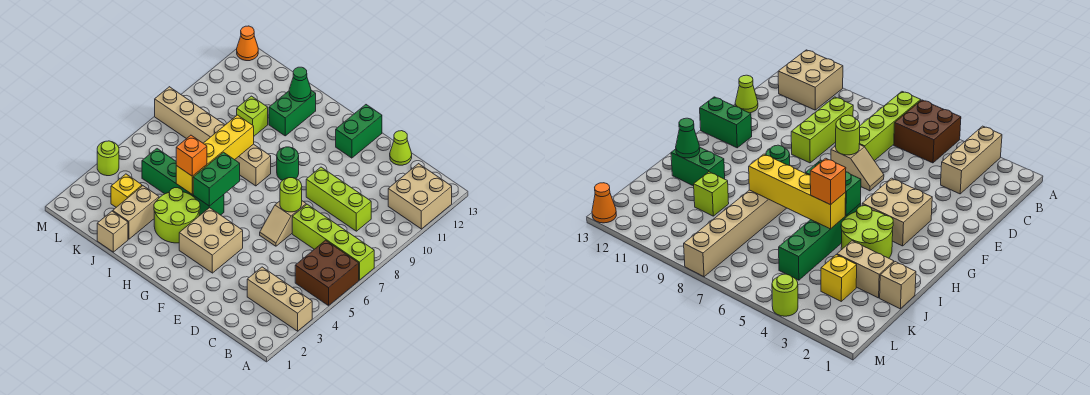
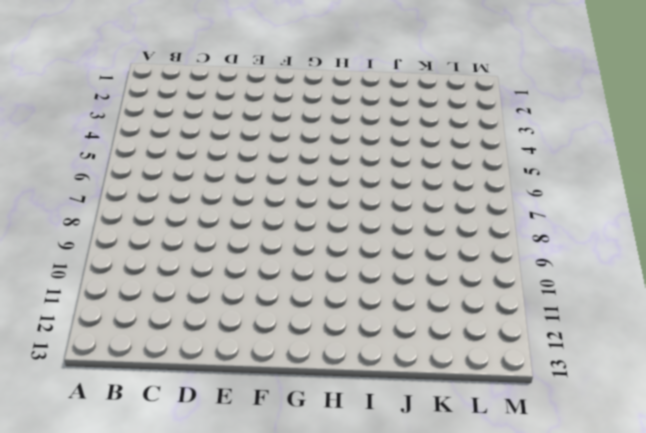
none -> tan brick A3:C3 level 1
none -> brown brick A5:B6 level 1
none -> lime brick A7:D7 level 1

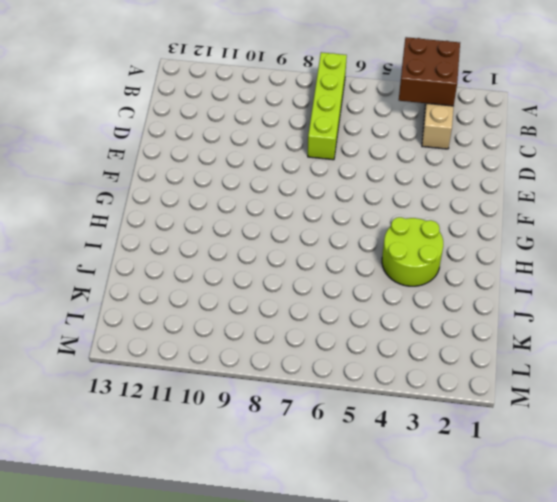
brown brick A3:B4 level 2 -> brown brick A5:B6 level 1
none -> tan brick A11:B12 level 1
none -> lime brick C9:E9 level 1
none -> lime cone D13 level 1

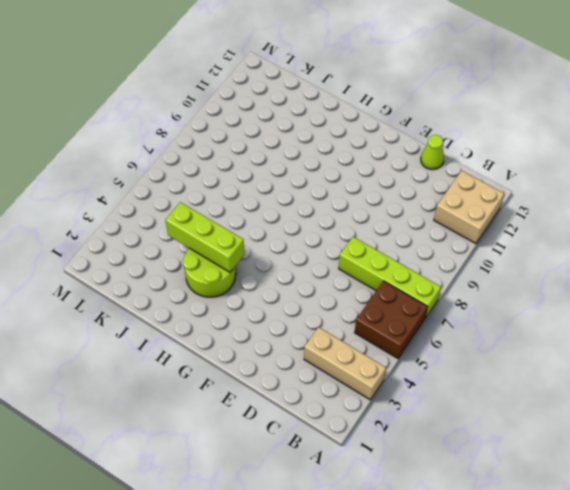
lime brick H4:J4 level 2 -> lime brick C9:E9 level 1
none -> tan slope E6:E7 level 1 top 7
none -> tan brick F3:G4 level 1
none -> green brick F12:F13 level 1

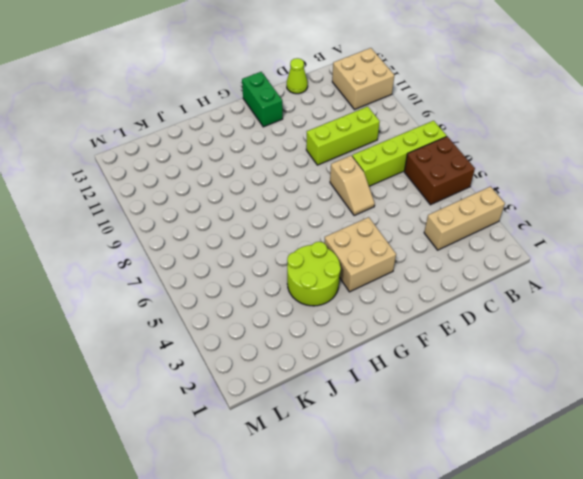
none -> green round brick G9 level 1
none -> green brick H5:K5 level 1
none -> tan brick H8:M8 level 1

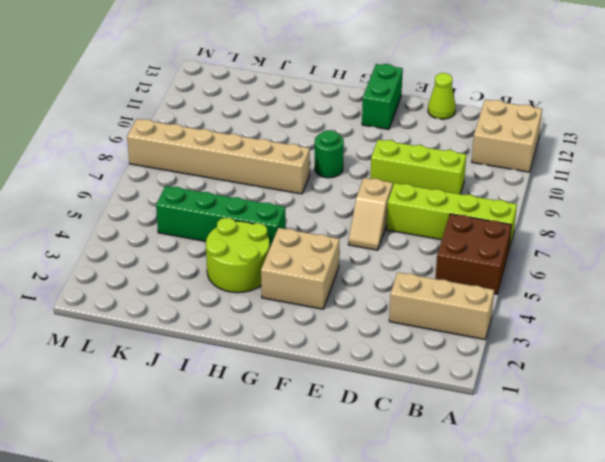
none -> green brick I11:I12 level 1
none -> tan brick J1 level 1
none -> tan brick J2:J3 level 1

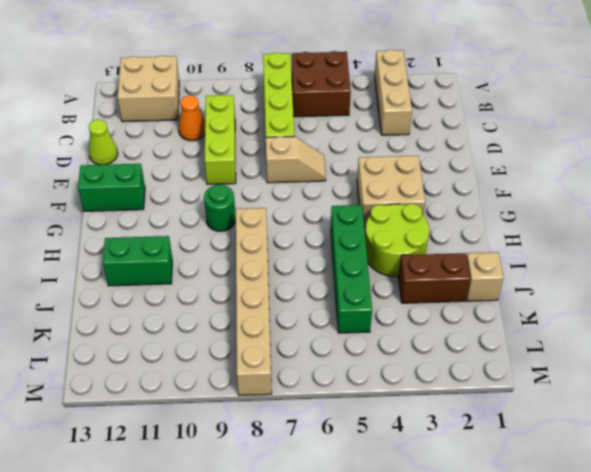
orange cone C10 level 1 -> orange cone M13 level 1
brown brick J2:J3 level 1 -> tan brick J2:J3 level 1
none -> lime brick J10 level 1
none -> yellow brick K3 level 1
none -> lime round brick M4 level 1

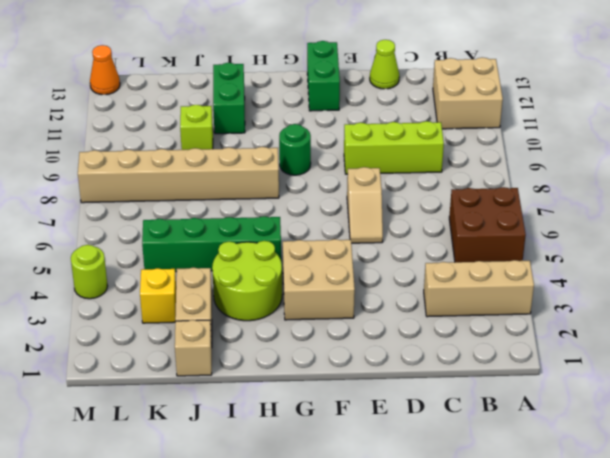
none -> lime brick A7:D7 level 1
none -> lime round brick E7 level 2
none -> green brick H5:H6 level 2

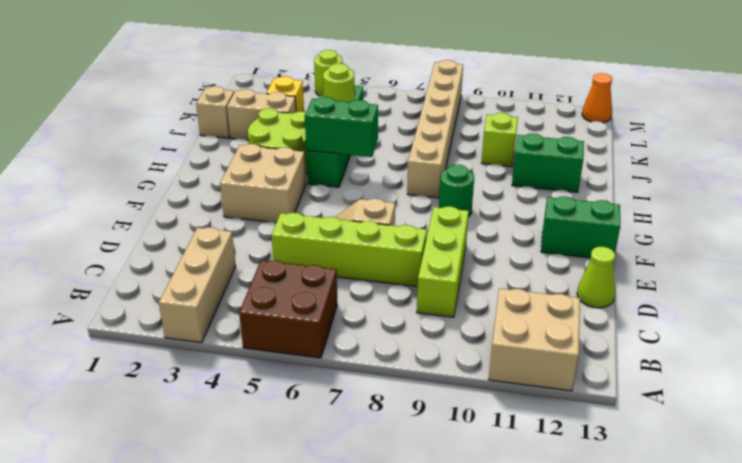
lime brick D5:D8 level 1 -> lime brick A7:D7 level 1
lime round brick J5 level 2 -> lime round brick E7 level 2
none -> yellow brick I5:I8 level 2
none -> green cone I12 level 2
none -> orange brick I5 level 3

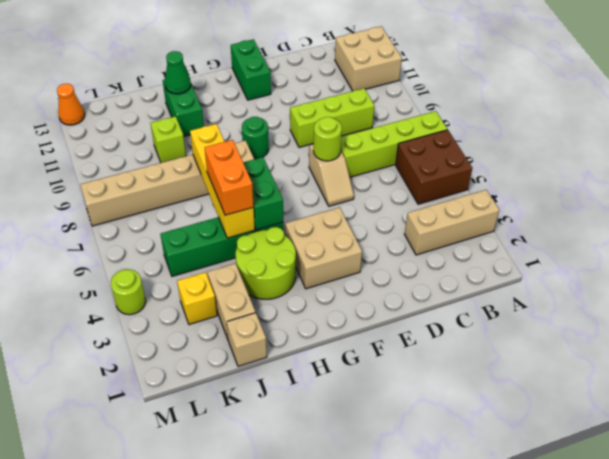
orange brick I5:I6 level 3 -> orange brick I5 level 3
none -> lime cone D13 level 1

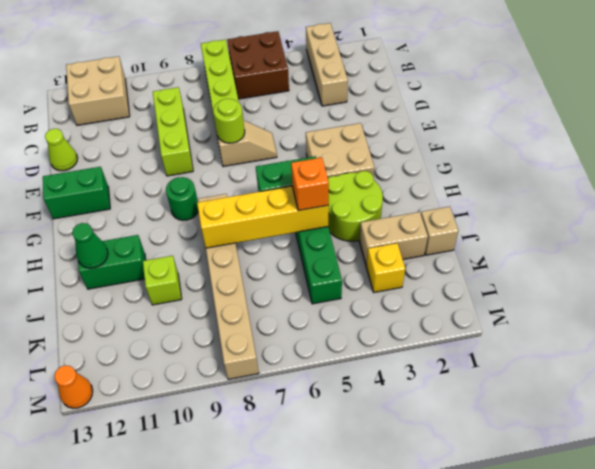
none -> lime round brick M4 level 1

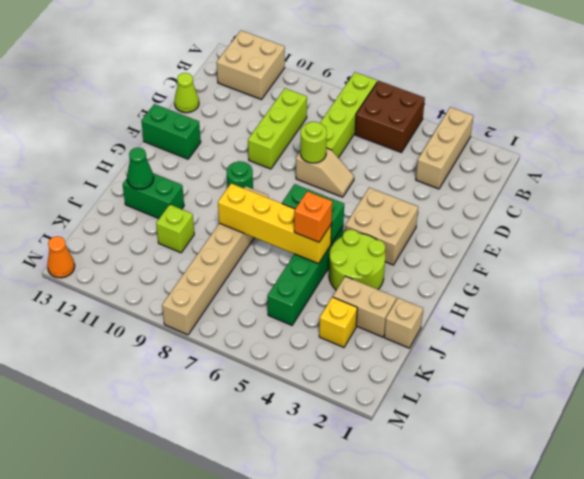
none -> lime round brick M4 level 1

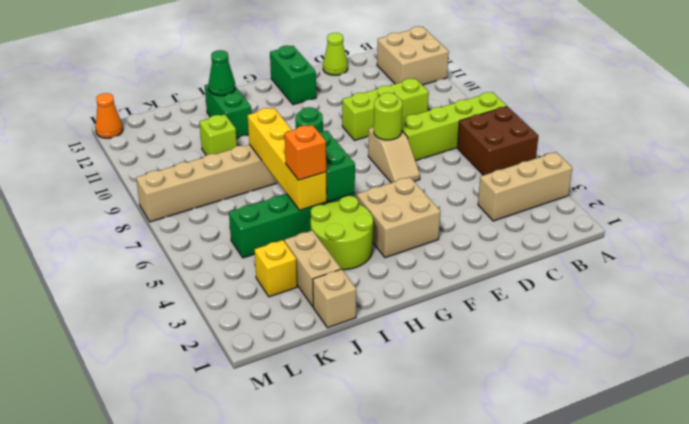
none -> lime round brick M4 level 1

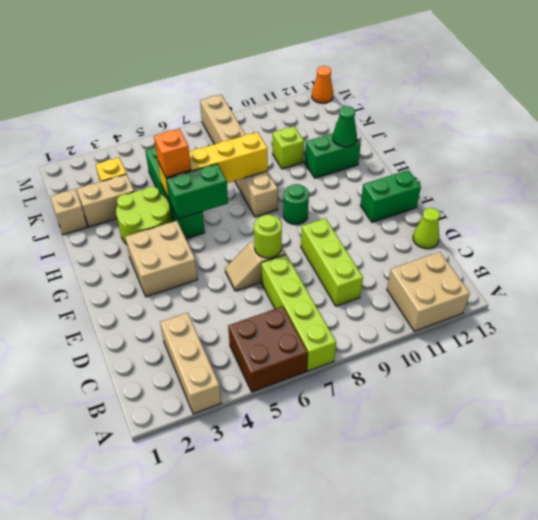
none -> lime round brick M4 level 1

